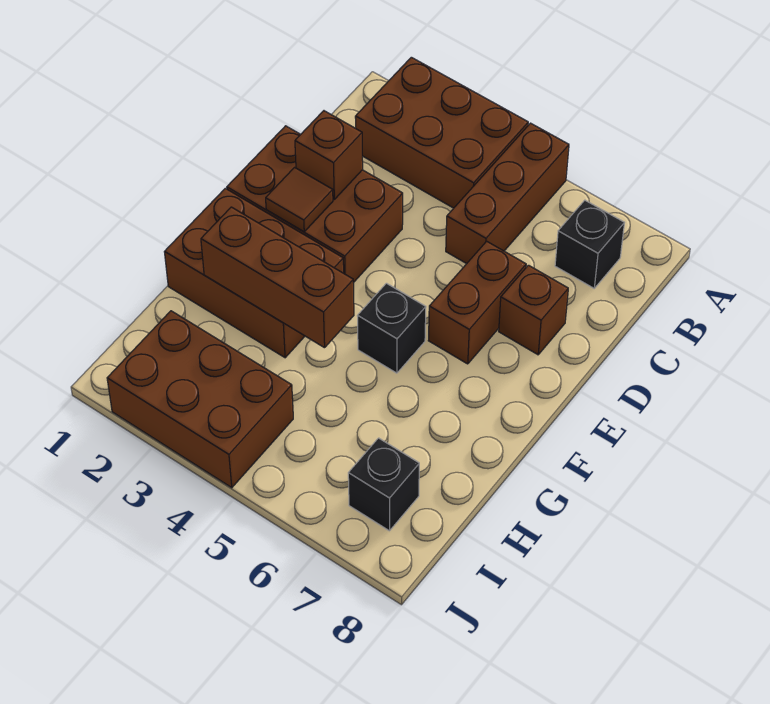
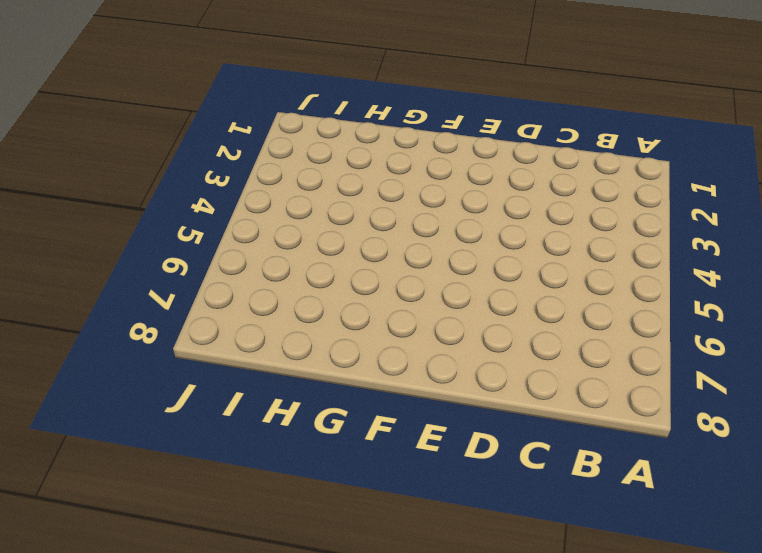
none -> brown brick A2:B4 level 1
none -> brown brick A5:C5 level 1
none -> black brick B7 level 1

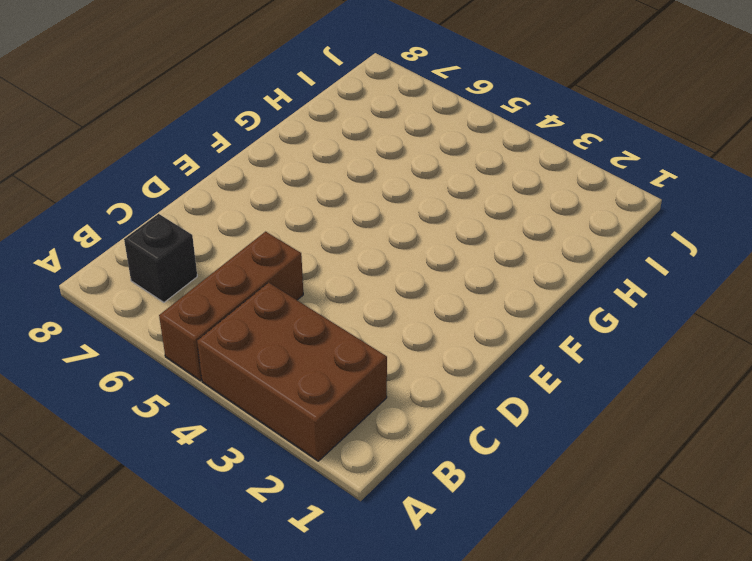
none -> brown brick D1:E3 level 1
none -> brown brick D6:E6 level 1
none -> brown brick D7 level 1

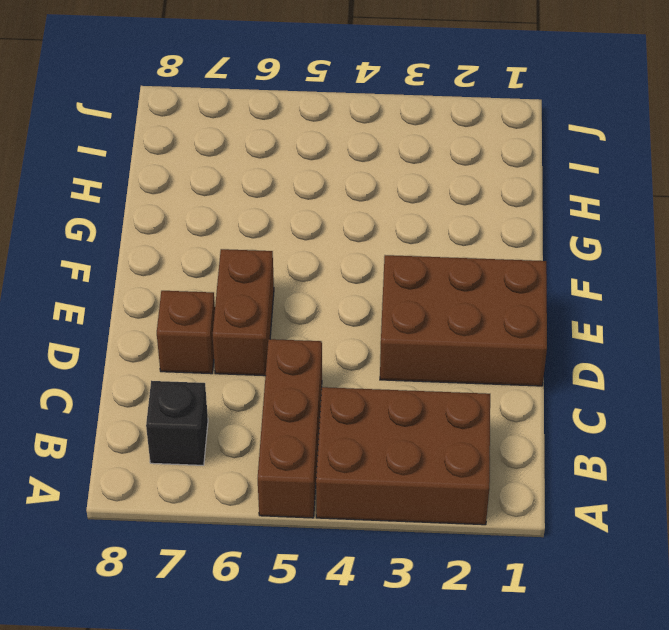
none -> brown brick F1:G3 level 1
none -> black brick F5 level 1
none -> brown brick I2:J4 level 1

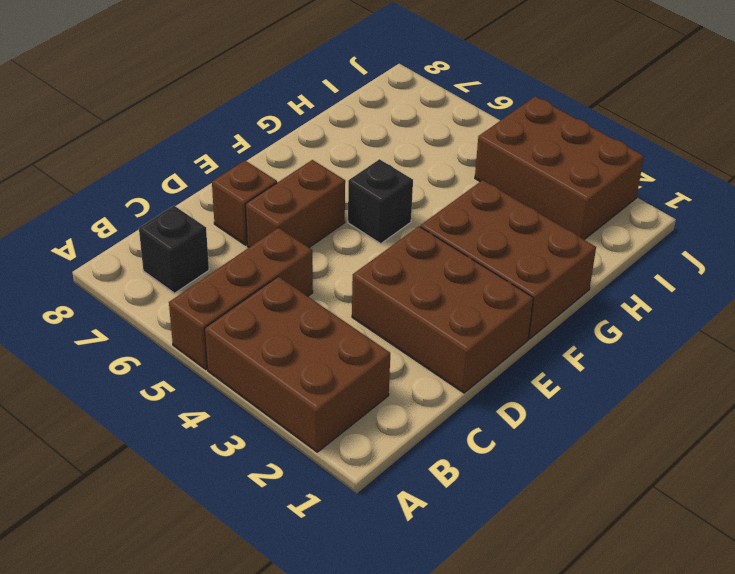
none -> black brick I7 level 1
none -> brown brick D2 level 2
none -> brown tile E2 level 2

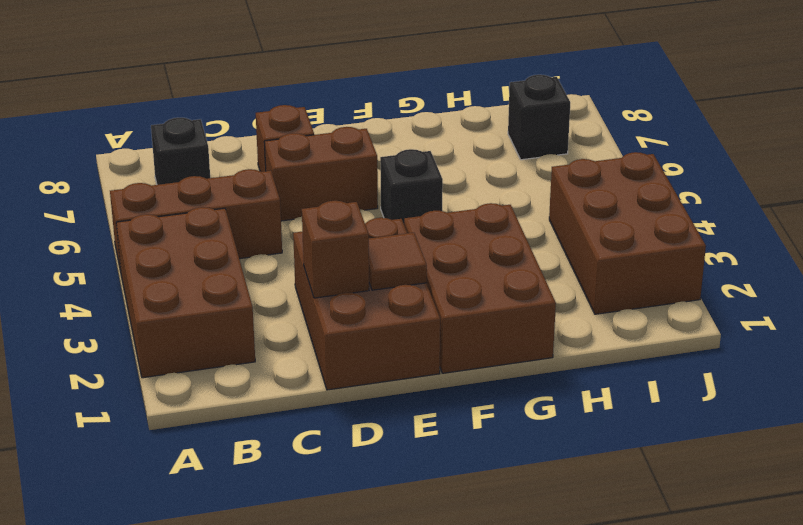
none -> brown brick G2:G4 level 2

